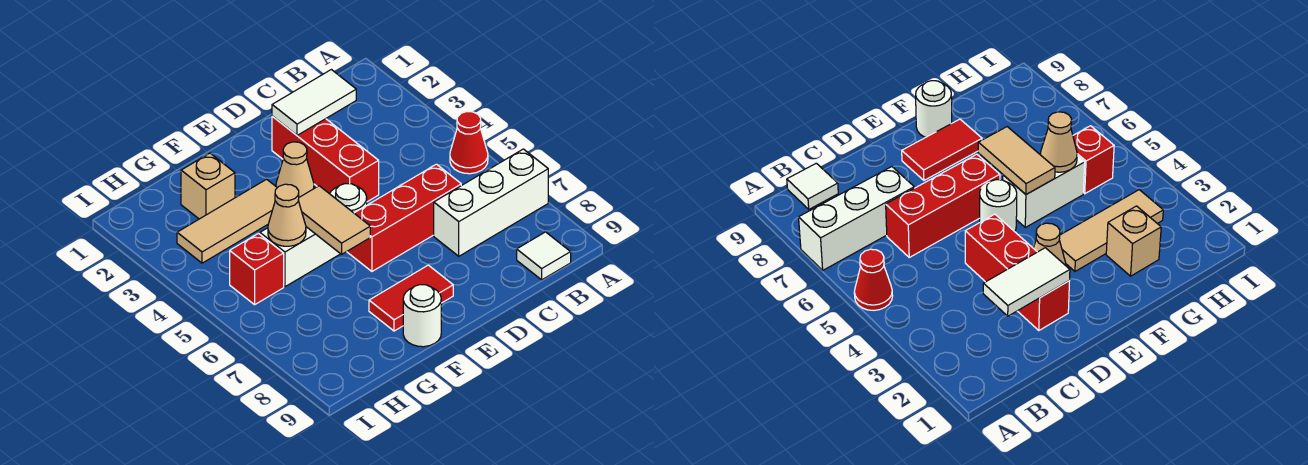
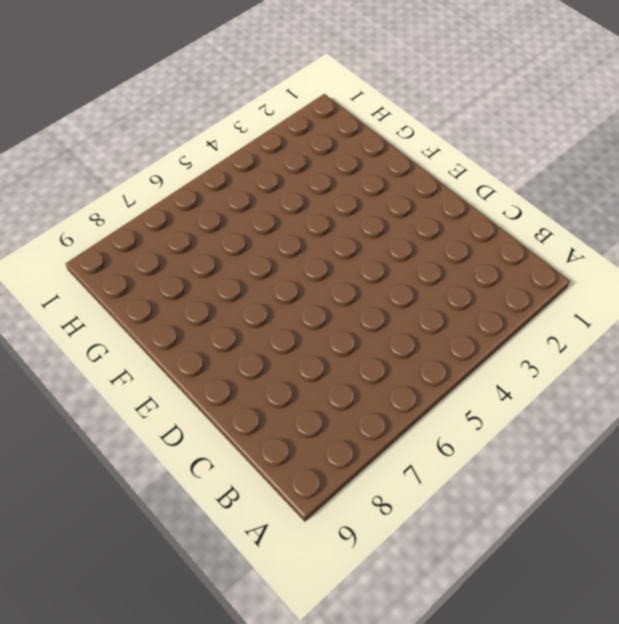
none -> red cone A5 level 1
none -> white brick A7:C7 level 1
none -> white tile B9 level 1

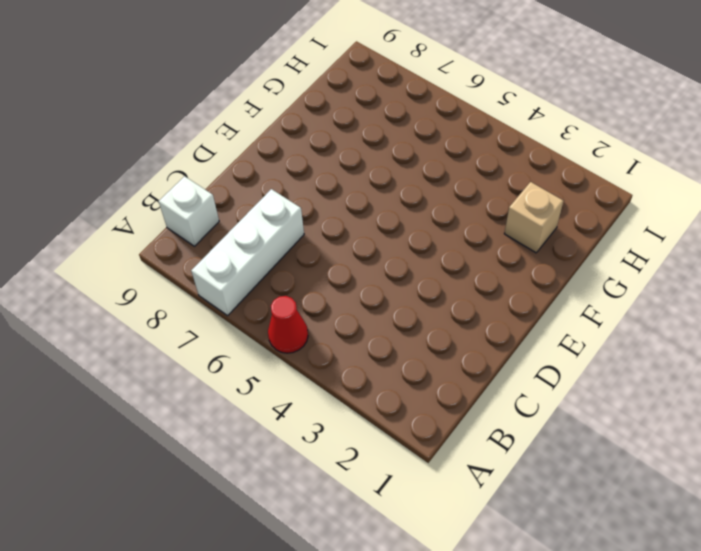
white brick B9 level 1 -> white tile B9 level 1
none -> red brick C6:E6 level 1
none -> red brick D2:D4 level 1
none -> tan cone E3 level 1

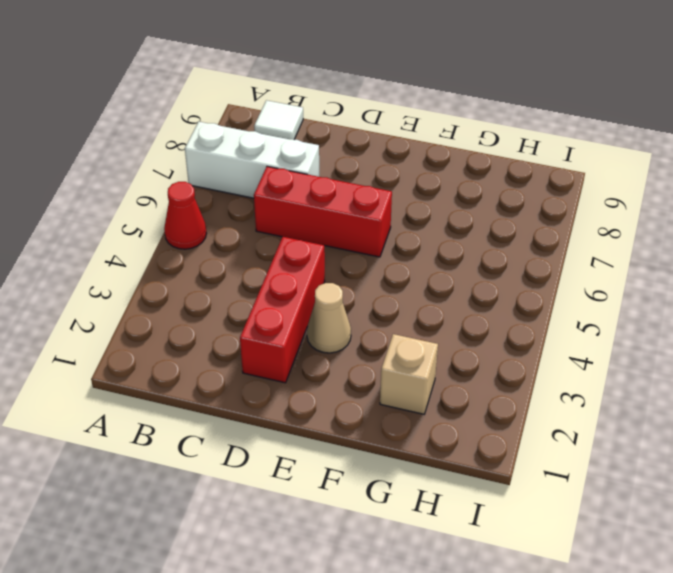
none -> white round brick E5 level 1
none -> red tile E8:F8 level 1
none -> tan tile F3:H3 level 1

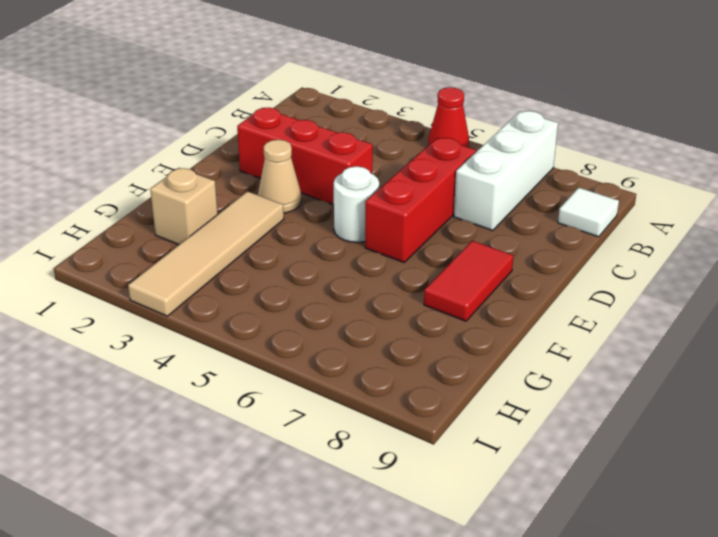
tan tile F3:I3 level 1 -> tan tile F3:H3 level 1
none -> white brick F5:G5 level 1
none -> white round brick F9 level 1
none -> red brick H5 level 1

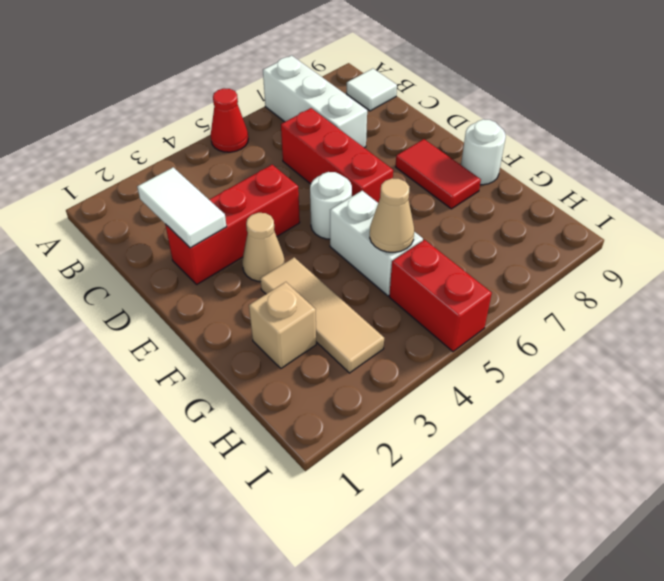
red brick H5:I5 level 1 -> red brick H5 level 1
none -> tan tile F5:F6 level 2

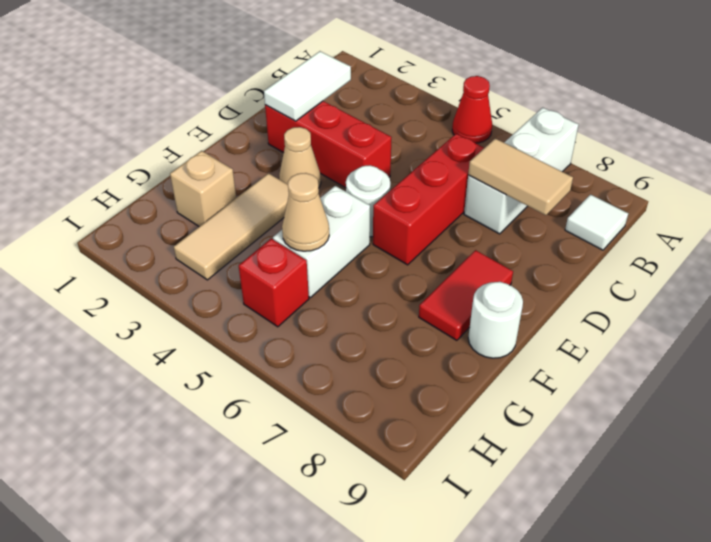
tan tile C7:C8 level 2 -> tan tile F5:F6 level 2

